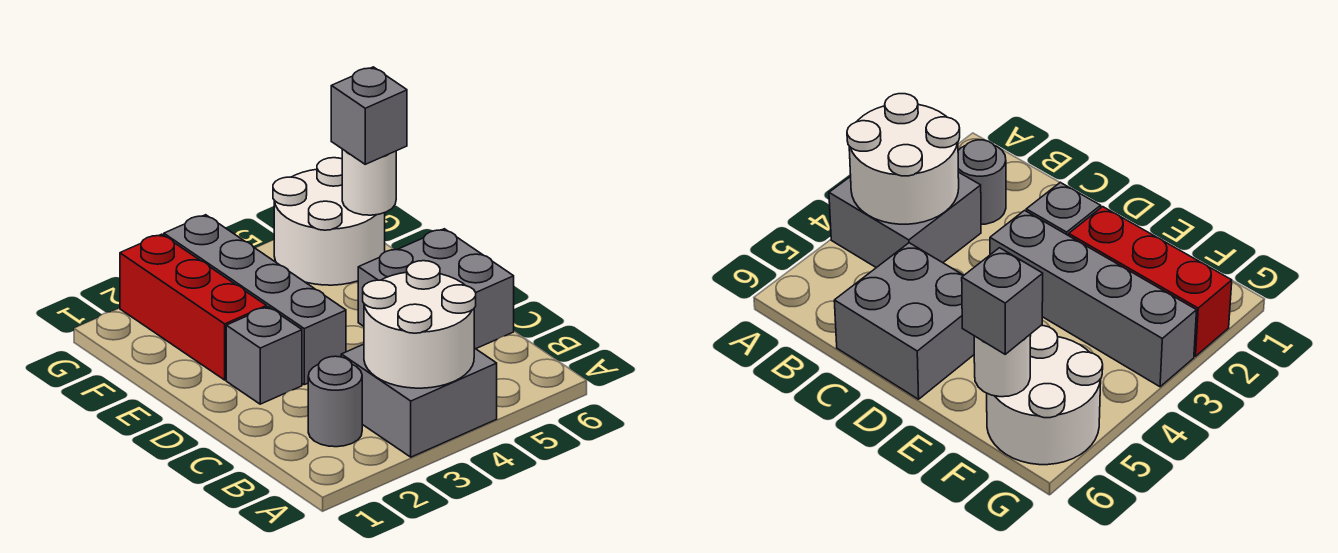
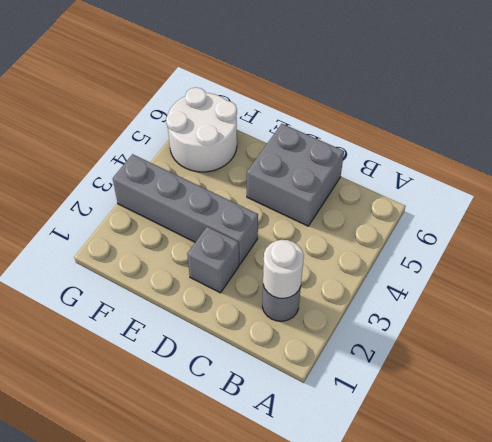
white round brick B2 level 2 -> white round brick F6 level 2
none -> grey brick A3:B4 level 1
none -> red brick E2:G2 level 1

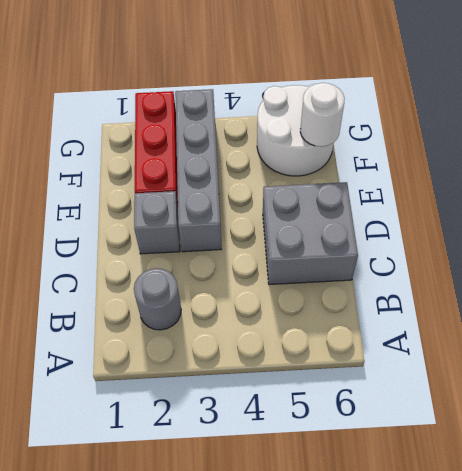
none -> grey brick A3:B4 level 1
none -> white round brick A3:B4 level 2

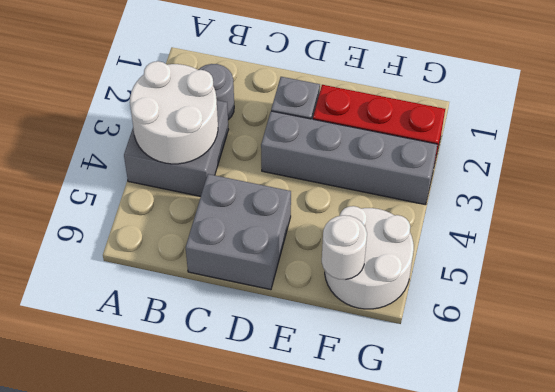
none -> grey brick F6 level 3

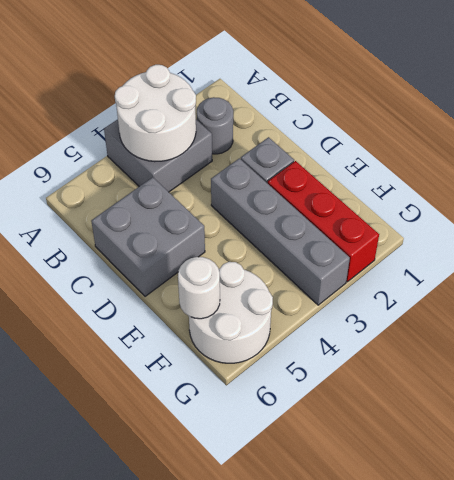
none -> grey brick F6 level 3

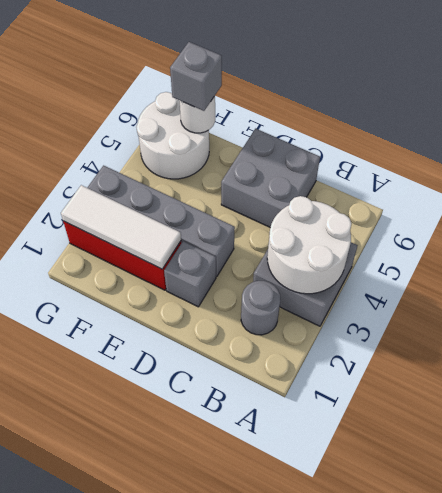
white tile E2:G2 level 2 -> none

